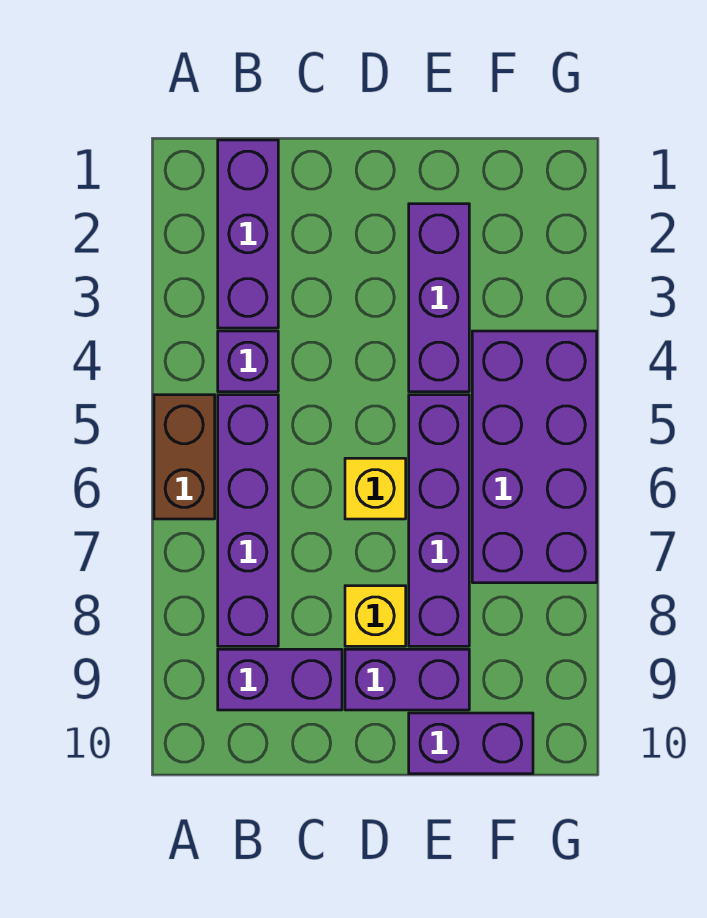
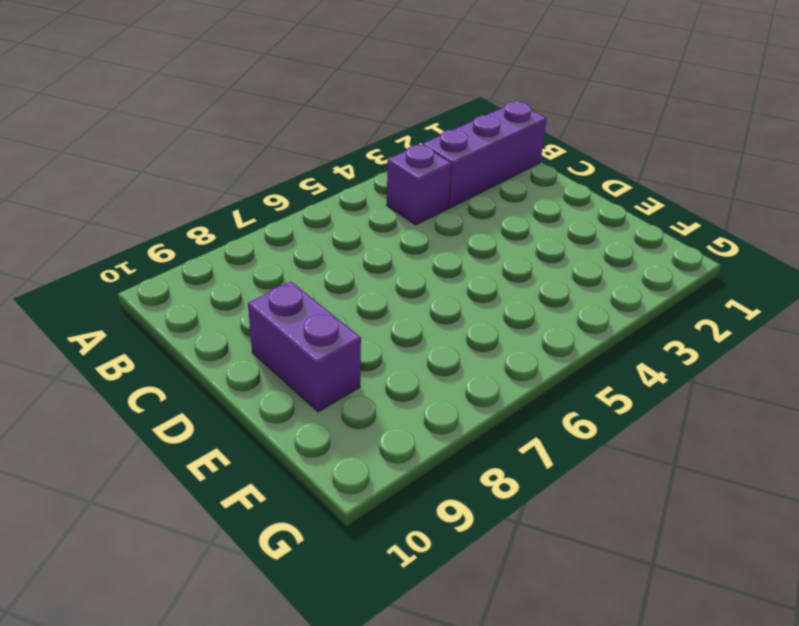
none -> brown brick A5:A6 level 1
none -> purple brick B5:B8 level 1
none -> purple brick B9:C9 level 1

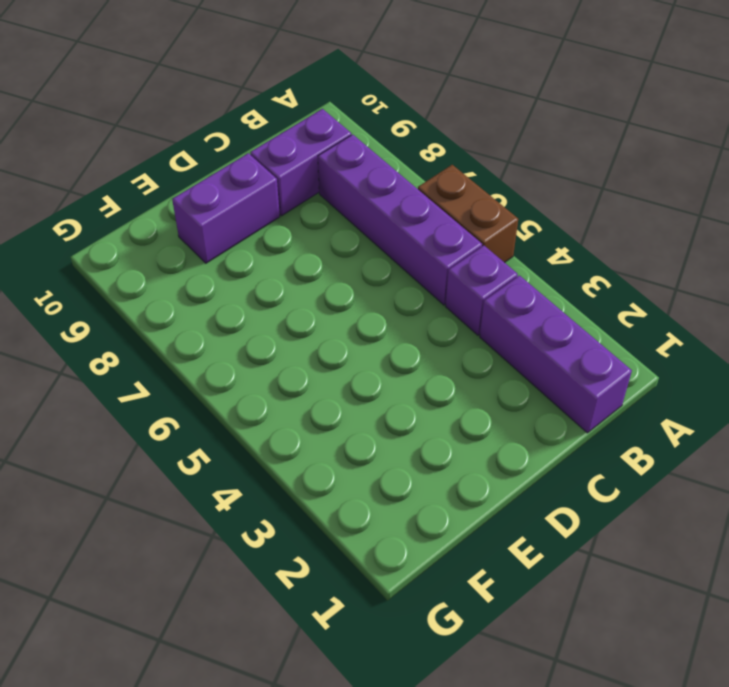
none -> yellow brick D6 level 1
none -> yellow brick D8 level 1
none -> purple brick E2:E4 level 1

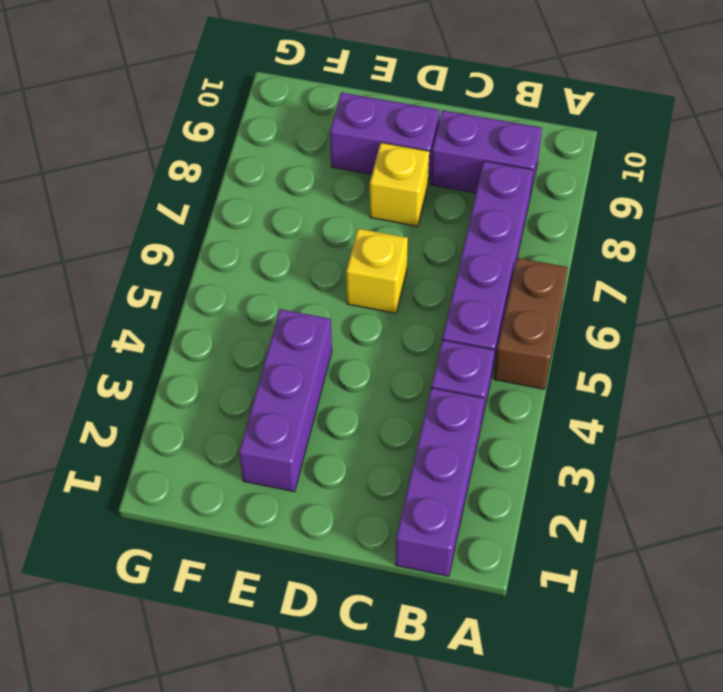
none -> purple brick E5:E8 level 1
none -> purple brick E10:F10 level 1
none -> purple brick F4:G7 level 1

